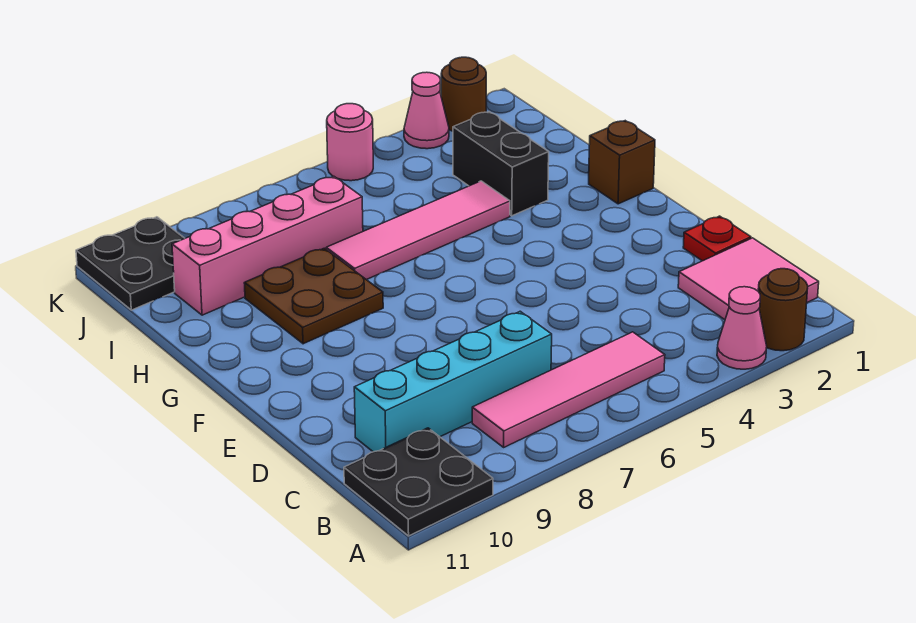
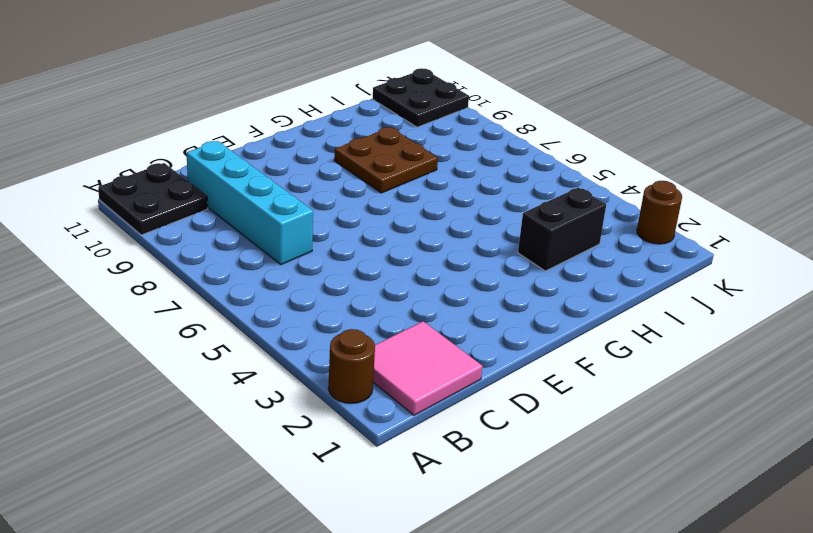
none -> pink cone A3 level 1
none -> pink tile B5:B8 level 1
none -> red plate D1 level 1

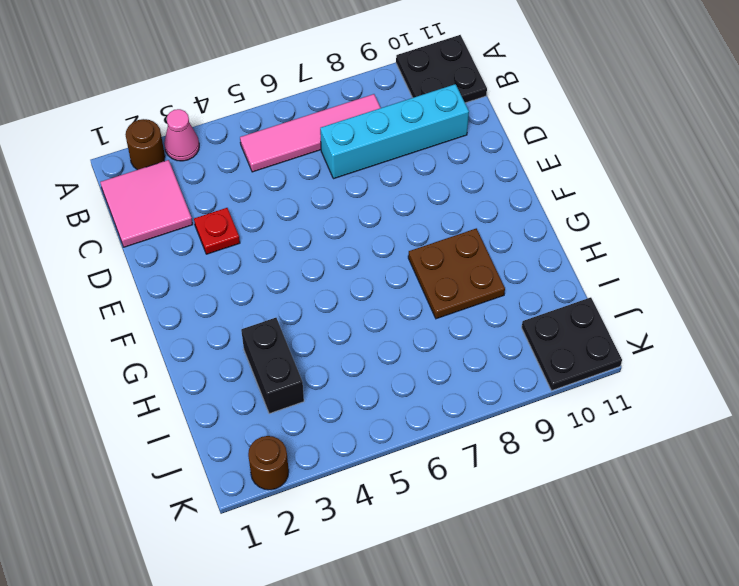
red plate D3 level 1 -> red plate D1 level 1
none -> brown brick G1 level 1
none -> pink tile H4:H7 level 1
none -> pink brick I7:I10 level 1

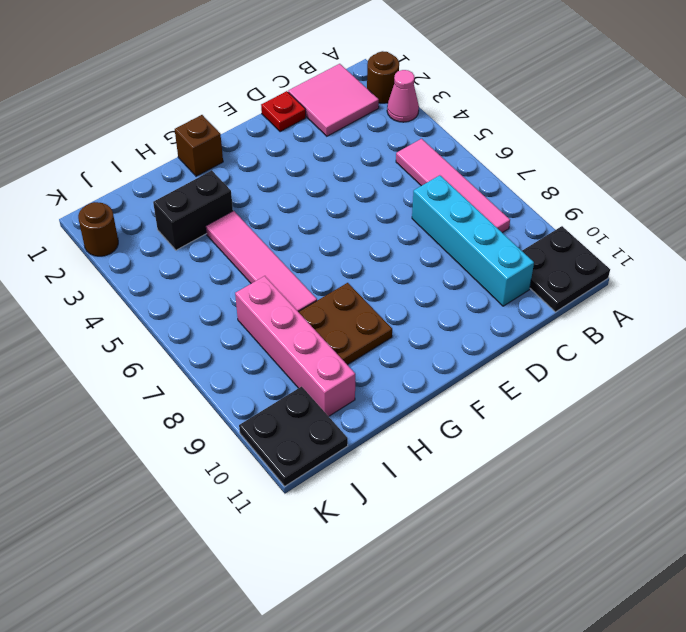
none -> pink cone K3 level 1
none -> pink round brick K5 level 1

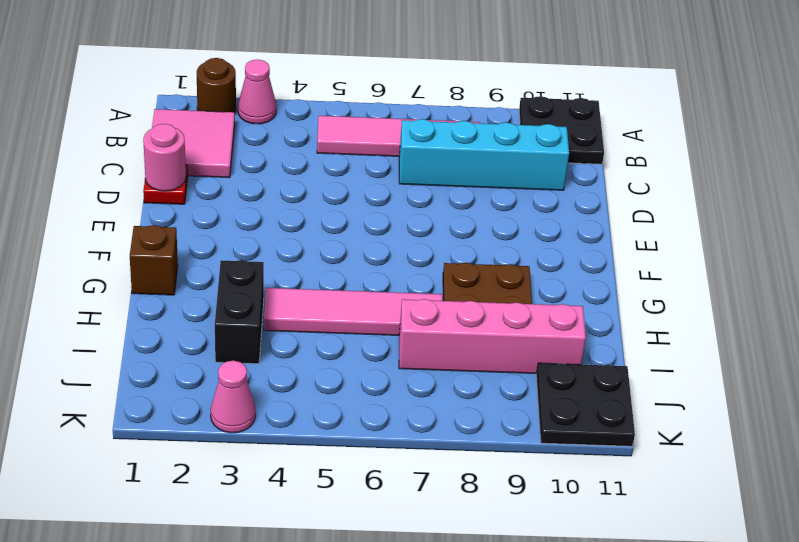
pink round brick D1 level 2 -> pink round brick K5 level 1
none -> brown round brick K2 level 1

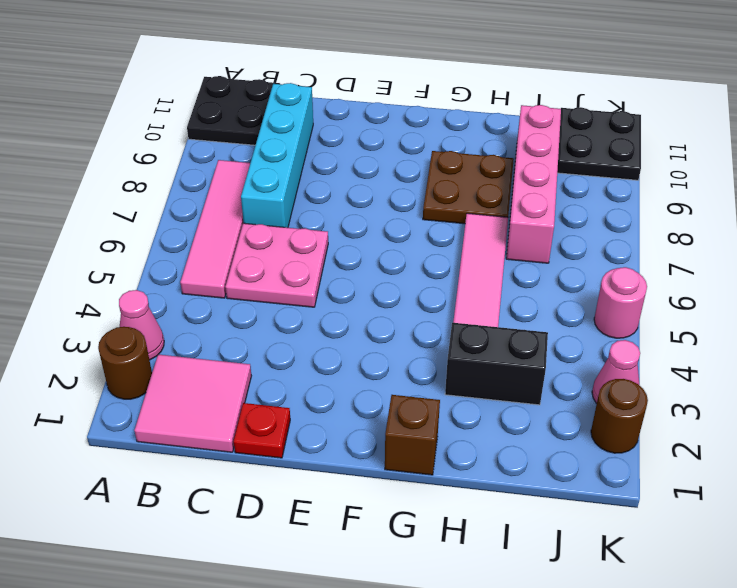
pink plate C5:D6 level 1 -> none

